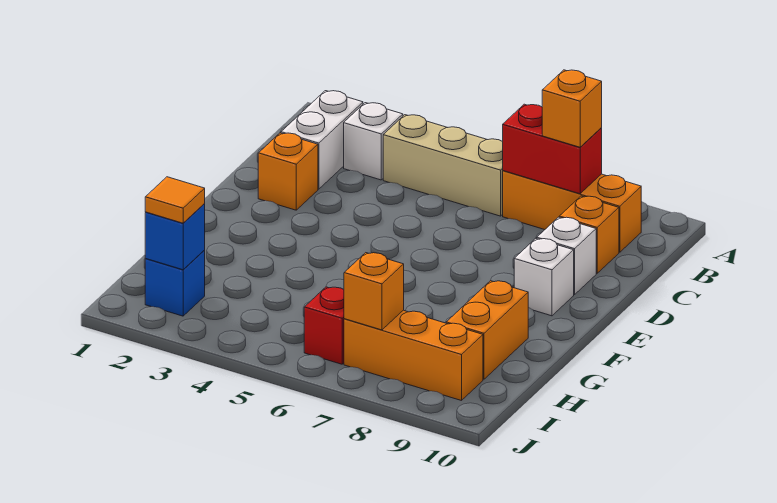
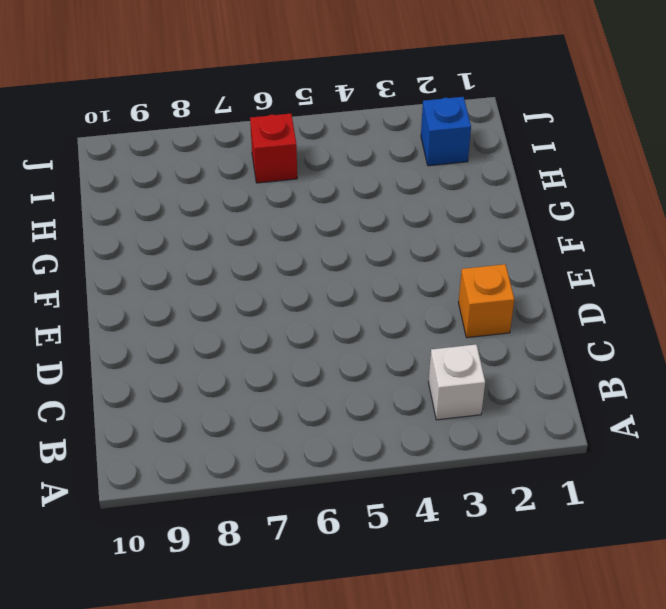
none -> white brick B2:C2 level 1
none -> tan brick B4:B6 level 1
none -> orange brick B7:B9 level 1

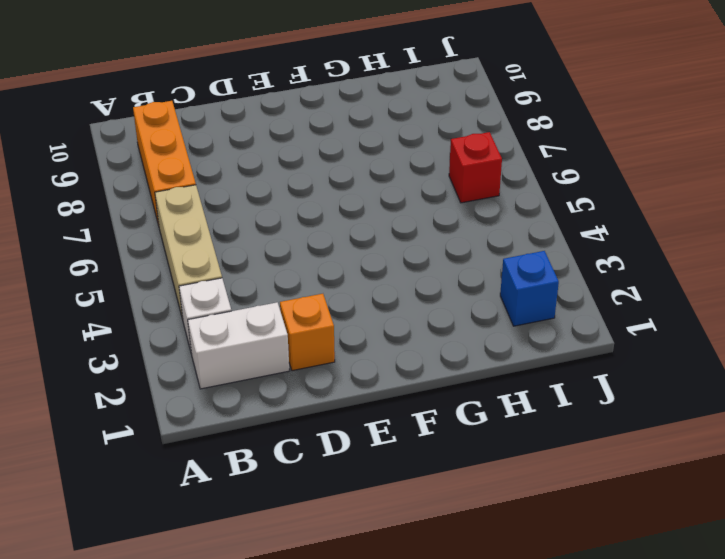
none -> orange brick C9 level 1
none -> white brick D9 level 1
none -> white brick E9 level 1

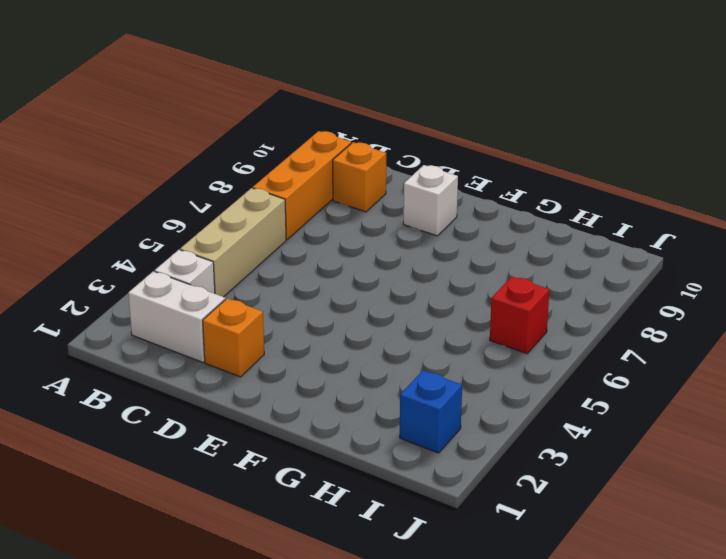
none -> white brick D9 level 1
none -> orange brick G9:H9 level 1
none -> orange brick I7:I9 level 1

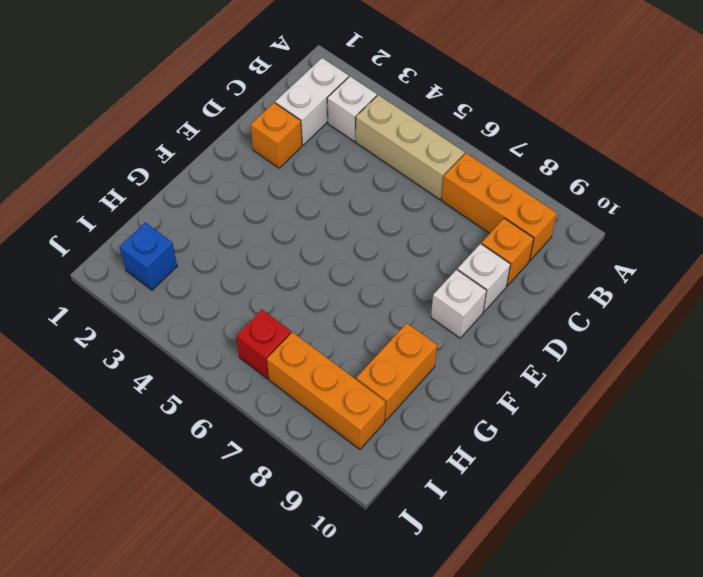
none -> red brick B7:B8 level 2
none -> blue brick I2 level 2
none -> orange brick I7 level 2

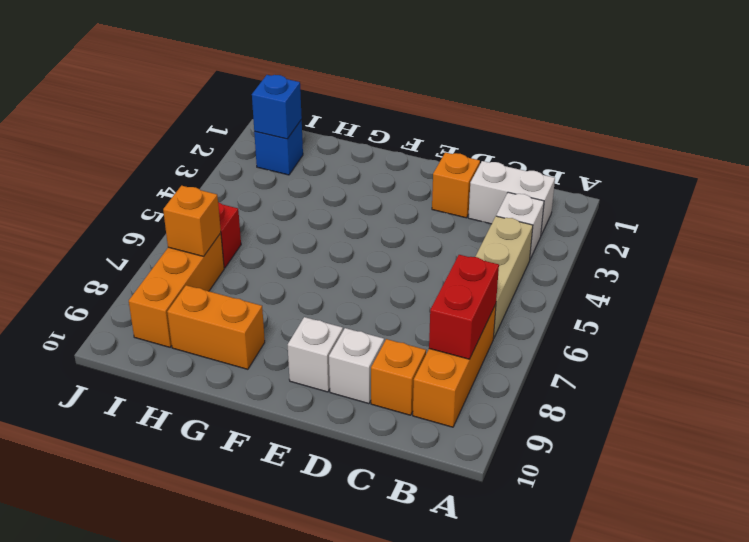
none -> orange brick B8 level 3
none -> orange tile I2 level 3

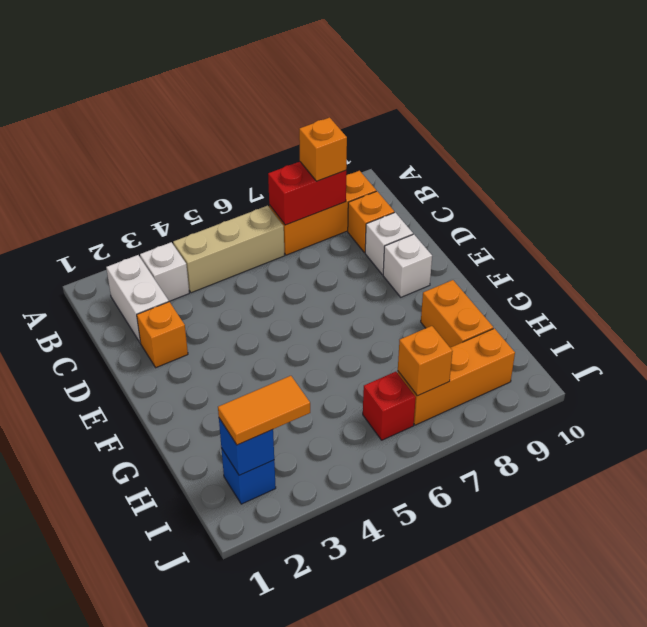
orange tile I2:I3 level 3 -> orange tile I2 level 3

